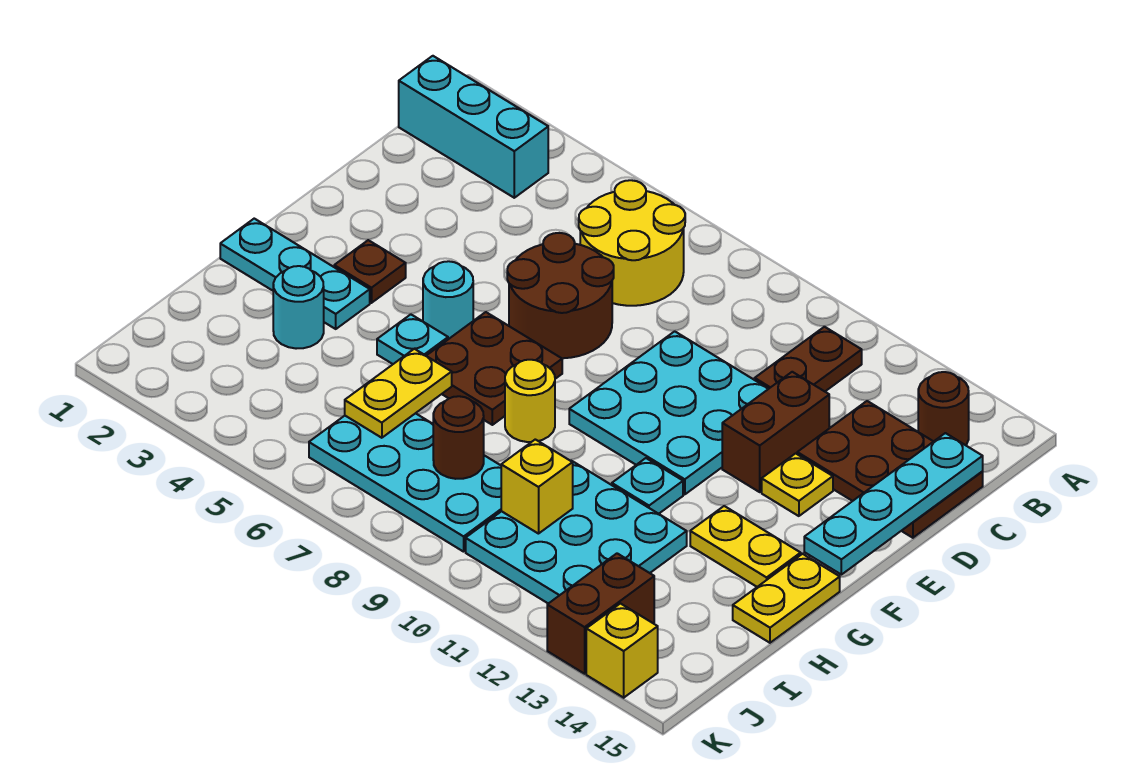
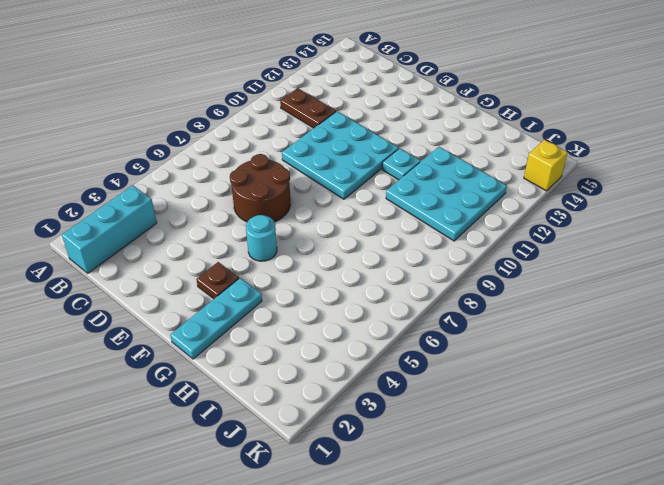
none -> yellow round brick B6:C7 level 1
none -> brown round brick B14 level 1
none -> brown plate C13:D15 level 1

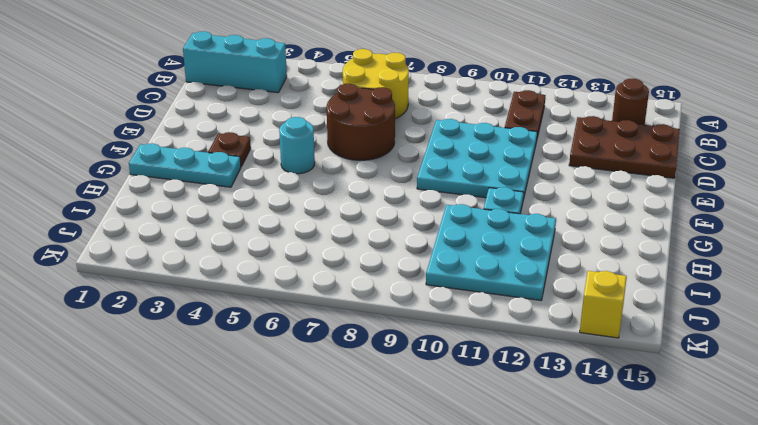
none -> brown brick D12:E12 level 1
none -> yellow plate E13 level 1
none -> brown plate F6:G7 level 1

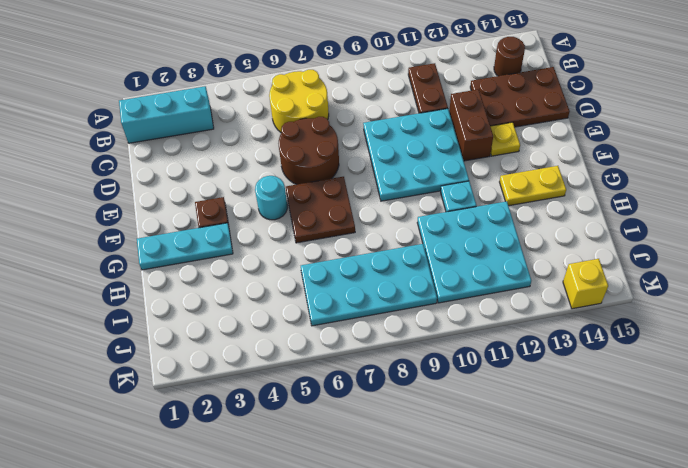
none -> cyan plate G5 level 1
none -> yellow round brick G8 level 1
none -> yellow plate G15:H15 level 1

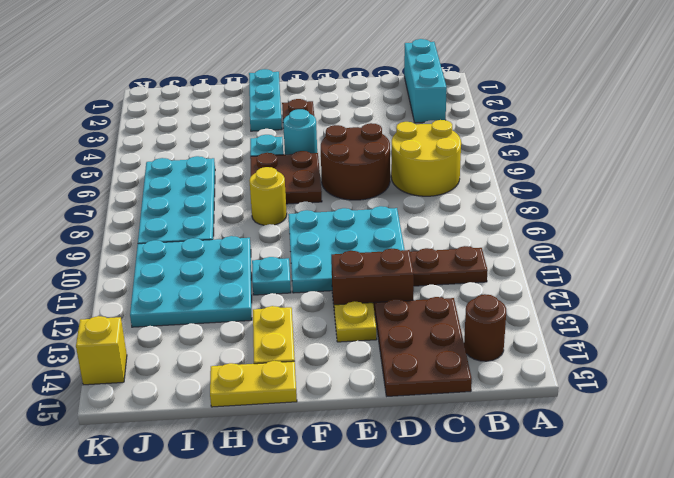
none -> cyan round brick H3 level 1
none -> brown brick J13:K13 level 1
none -> cyan plate C15:F15 level 2

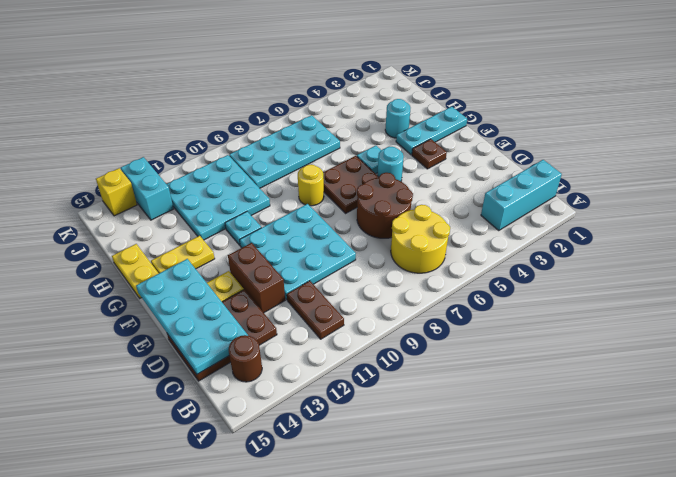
cyan plate C14:F15 level 2 -> cyan plate C15:F15 level 2
cyan brick J13:K13 level 1 -> brown brick J13:K13 level 1
none -> yellow plate H6:I6 level 2
none -> brown round brick I8 level 2
none -> yellow brick I10 level 2

